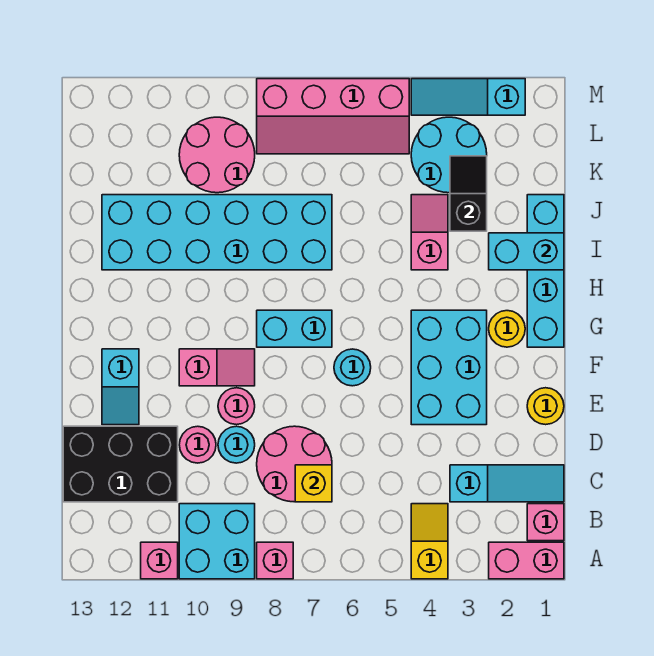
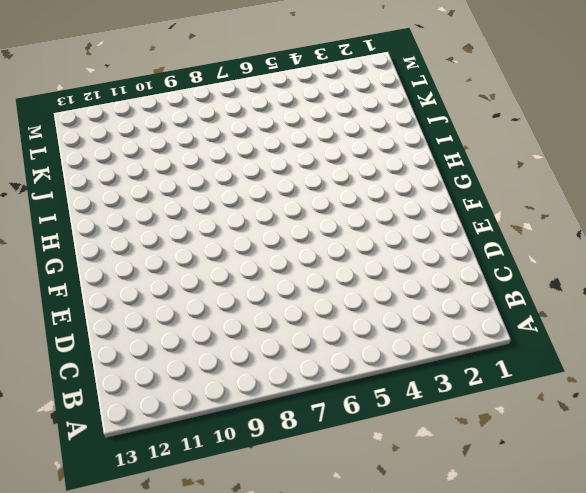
none -> pink brick A1:A2 level 1
none -> yellow slope A4:B4 level 1 top A
none -> pink brick A8 level 1

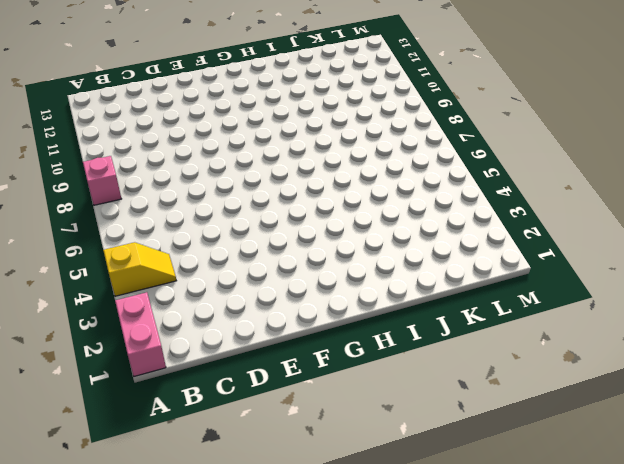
none -> cyan brick A9:B10 level 1
none -> pink brick A11 level 1
none -> pink brick B1 level 1

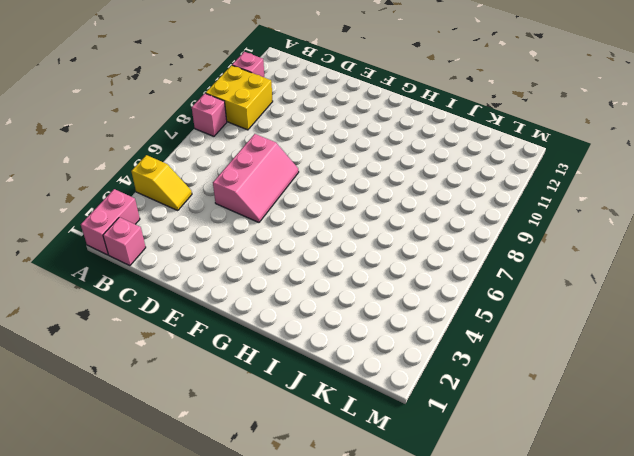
yellow brick A9:B10 level 1 -> cyan brick A9:B10 level 1
pink slope D5:E7 level 1 top D -> pink round brick C7:D8 level 1
none -> cyan slope C1:C3 level 1 top 3
none -> black brick C11:D13 level 1
none -> cyan round brick D9 level 1

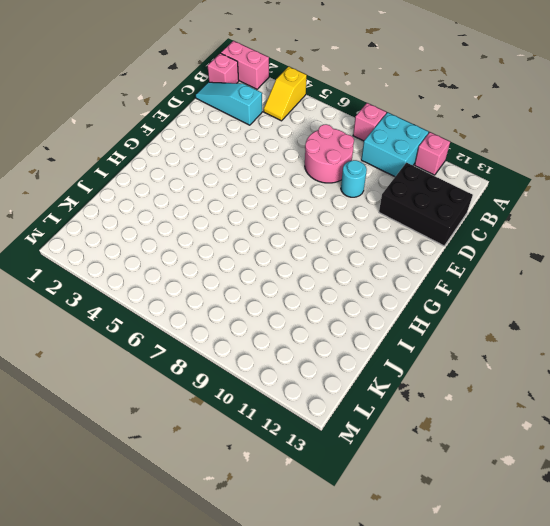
none -> pink round brick D10 level 1
none -> yellow round brick E1 level 1
none -> cyan brick E3:G4 level 1

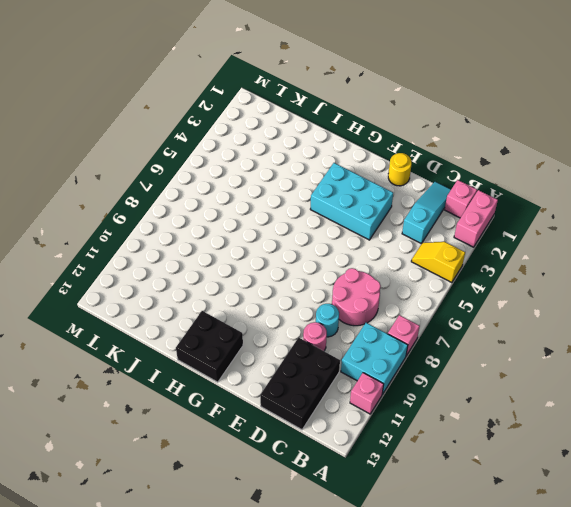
black brick G12:H13 level 1 -> none
none -> pink round brick E9 level 1
none -> cyan slope E12:F12 level 1 top F
none -> cyan round brick F6 level 1

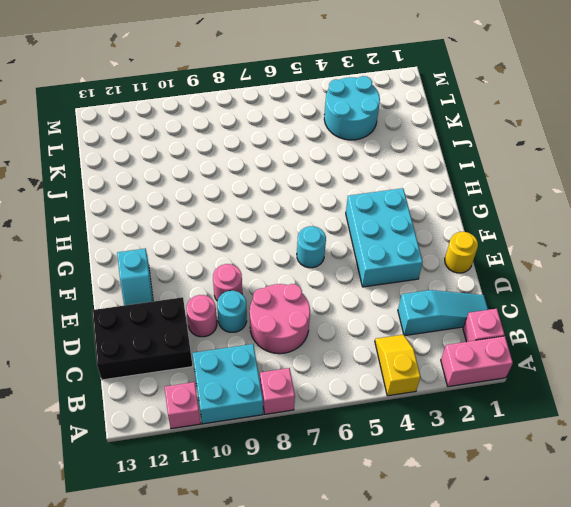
none -> pink slope F9:F10 level 1 top 10
none -> cyan brick G1:J1 level 1
none -> yellow round brick G2 level 1

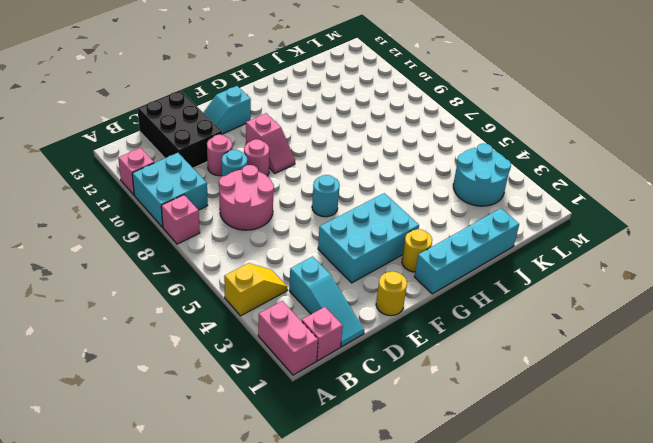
none -> cyan brick G7:G8 level 1
none -> pink slope I4:J4 level 1 top I
none -> cyan brick I7:J12 level 1

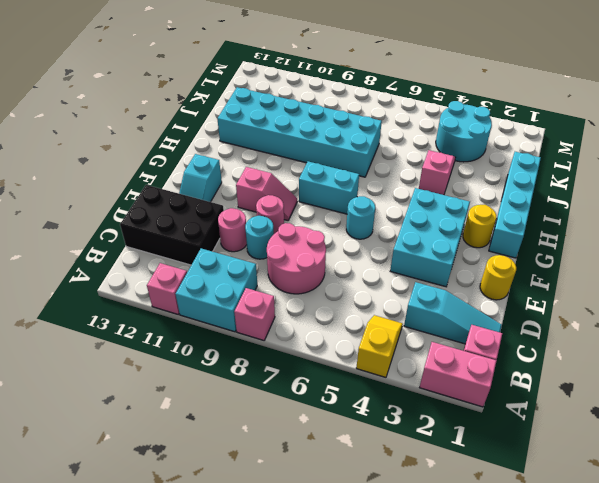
none -> pink round brick K9:L10 level 1
none -> pink slope L5:M8 level 1 top M
none -> cyan slope M2:M4 level 1 top 2

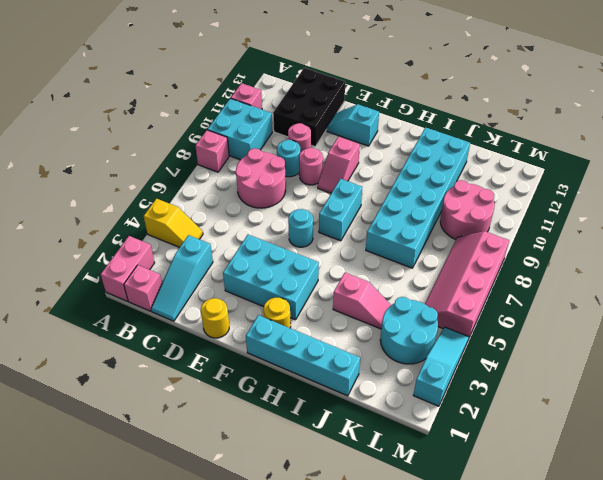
none -> yellow brick C7 level 2
none -> cyan brick I1:I2 level 2
none -> black slope J3:K3 level 2 top J

